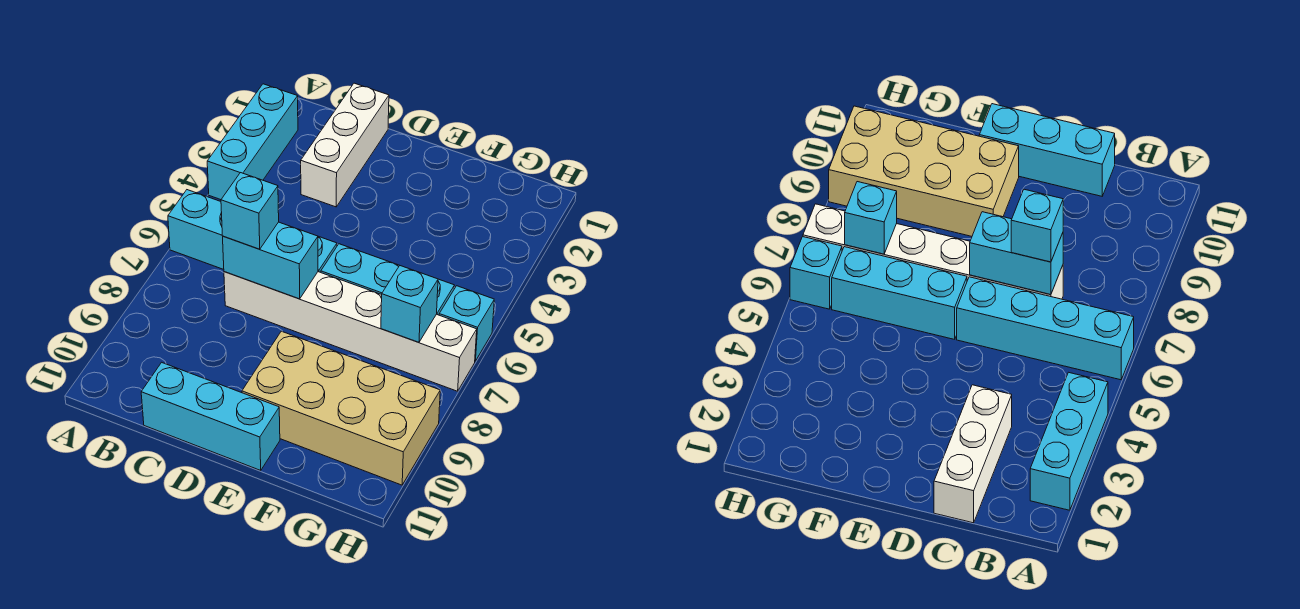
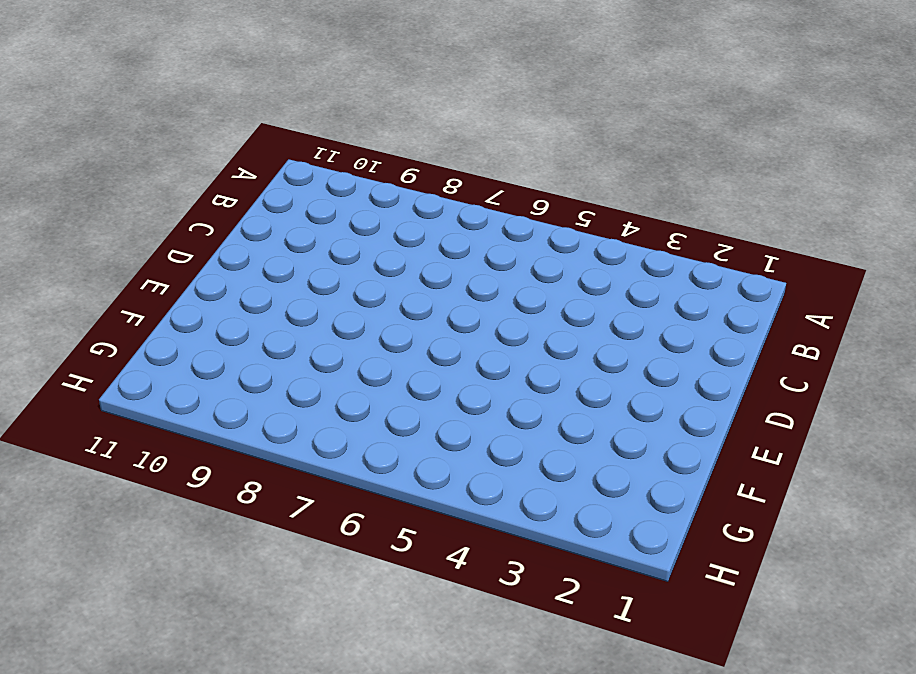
none -> cyan brick A2:A4 level 1
none -> cyan brick A6:D6 level 1

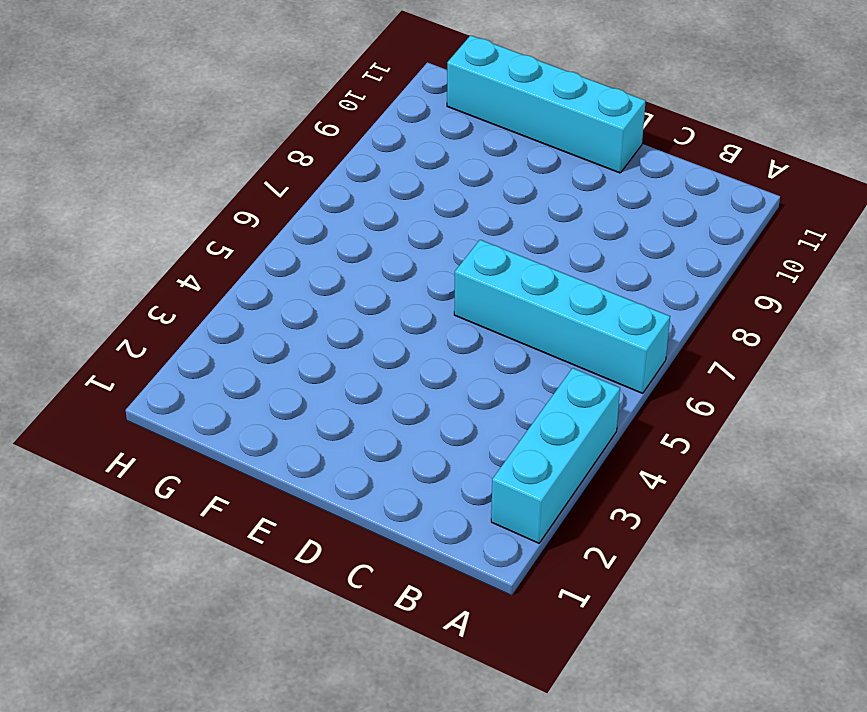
cyan brick D11:G11 level 1 -> cyan brick C11:E11 level 1
none -> white brick C1:C3 level 1
none -> white brick C7:H7 level 1

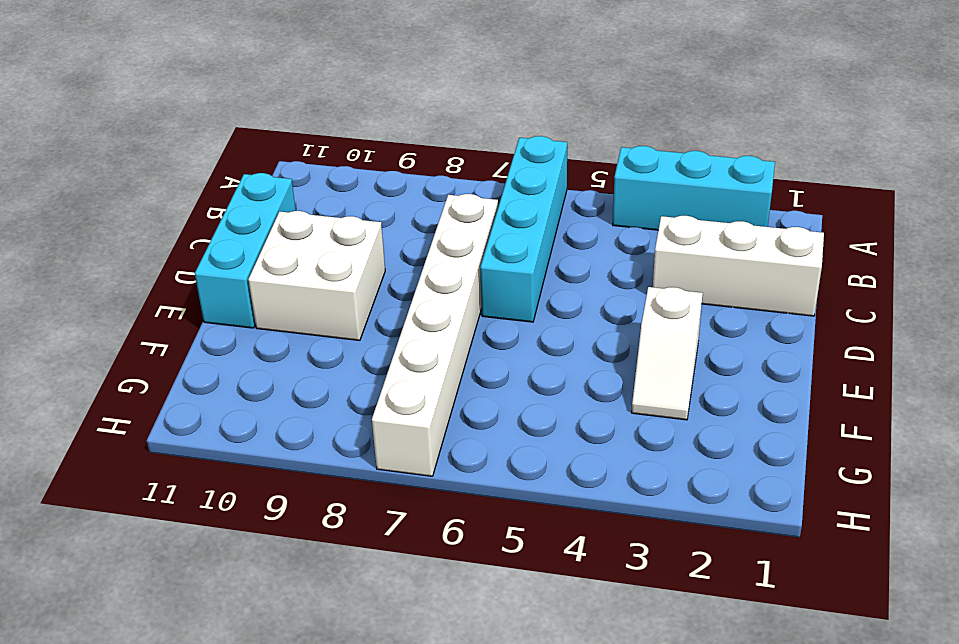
white brick D9:E10 level 1 -> tan brick E9:H10 level 1
white slope E3:F3 level 1 top E -> none
none -> cyan brick E6:G6 level 1
none -> cyan brick H6 level 1

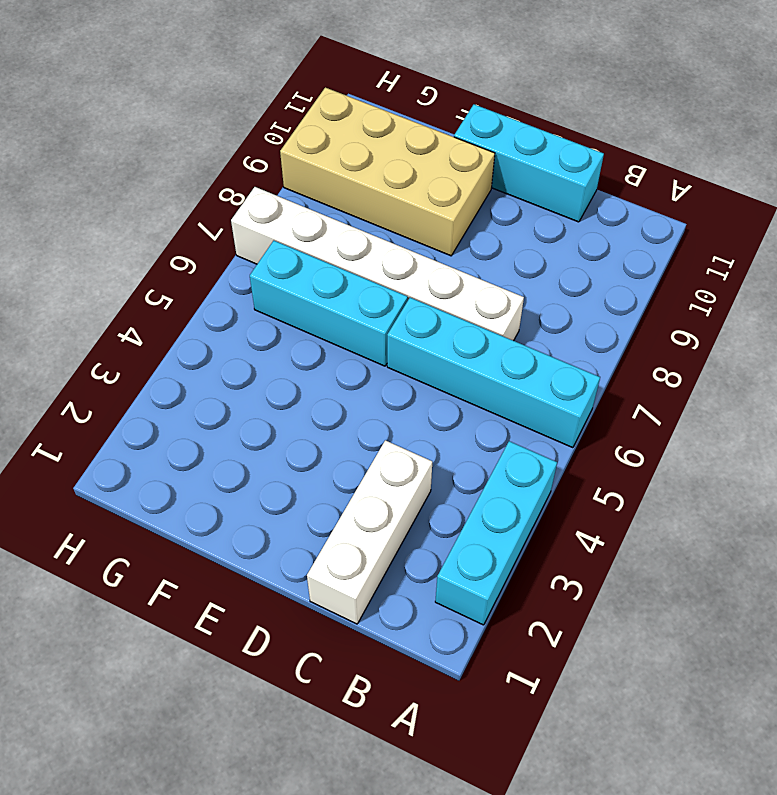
none -> cyan brick H6 level 1
none -> cyan brick C7:D7 level 2

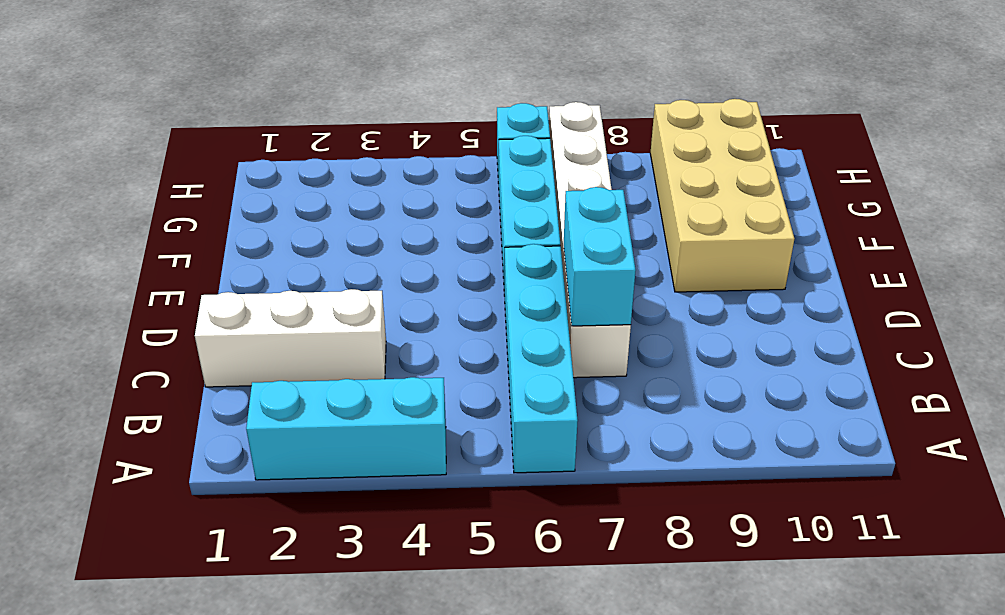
none -> cyan brick C11:E11 level 1
none -> cyan brick G7 level 2

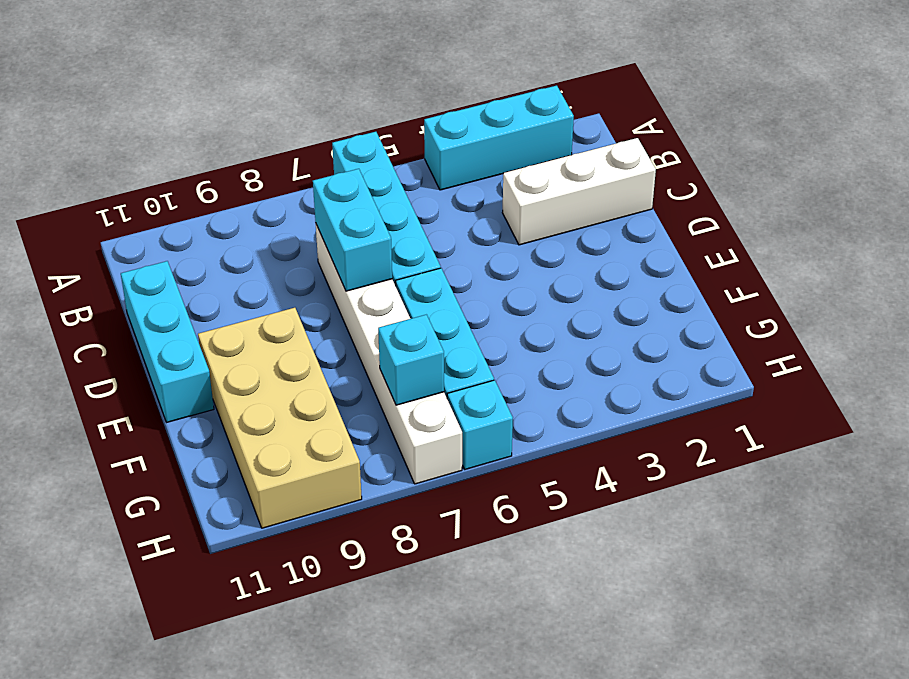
none -> cyan brick C7 level 3

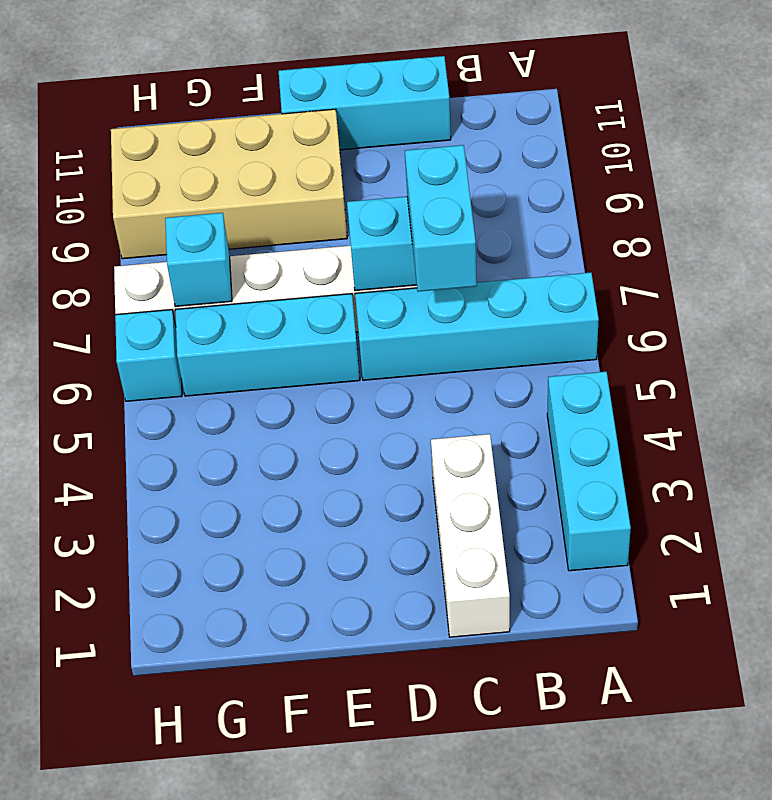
cyan brick C6:C7 level 3 -> cyan brick C7 level 3

